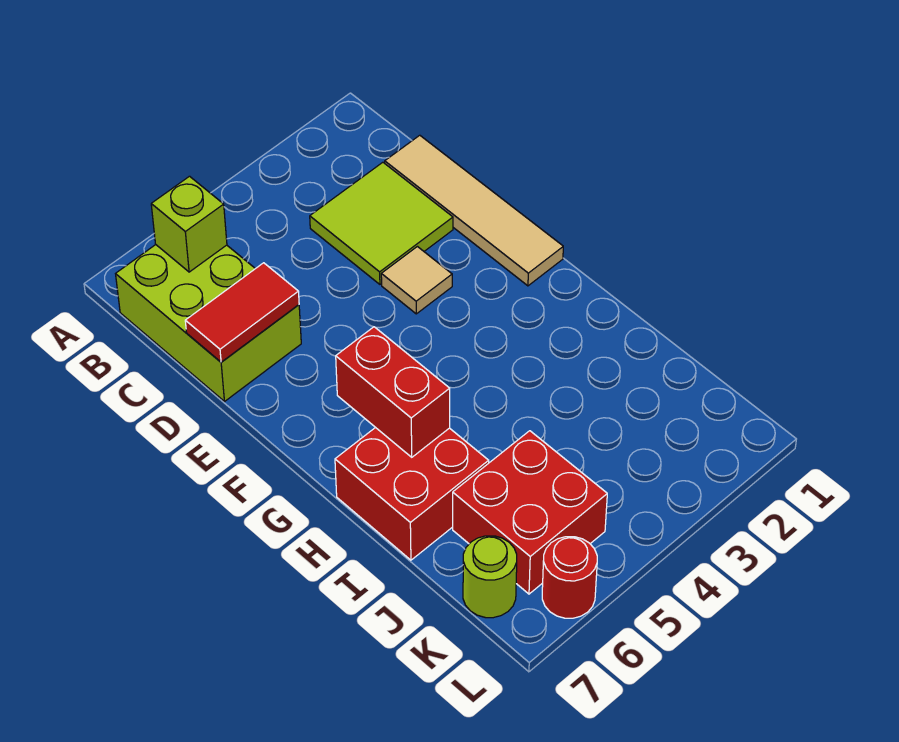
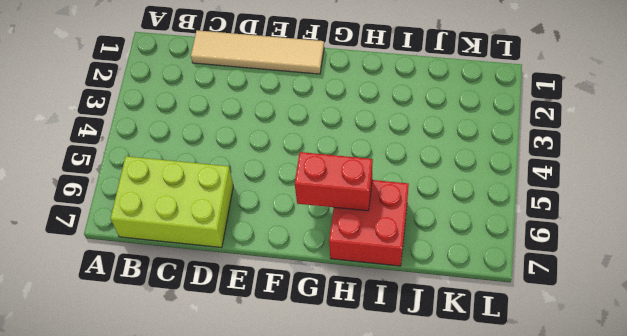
none -> lime tile C2:D3 level 1
none -> tan tile E3 level 1

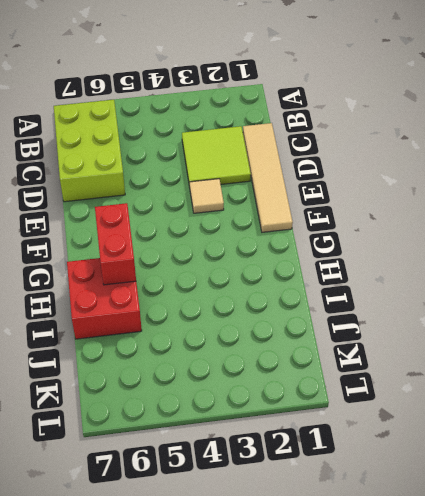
none -> red brick J5:K6 level 1
none -> lime round brick K7 level 1

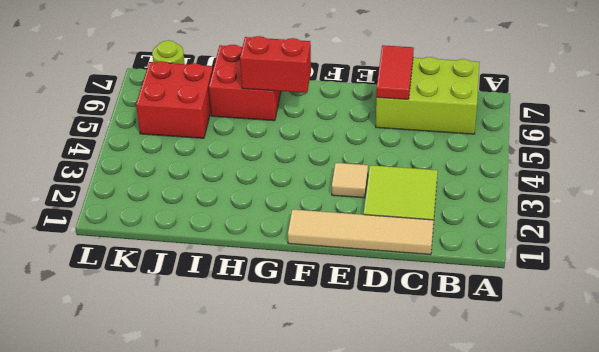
none -> red round brick L6 level 1
none -> lime brick B6 level 2

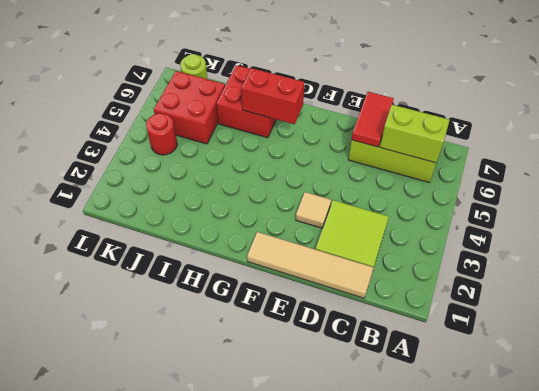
lime brick B6:C6 level 2 -> lime brick B6 level 2
red round brick K4 level 1 -> red round brick L6 level 1

